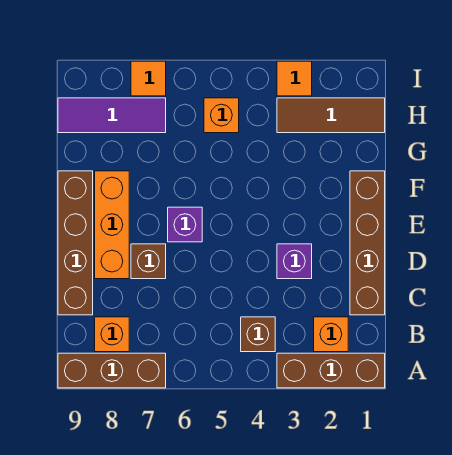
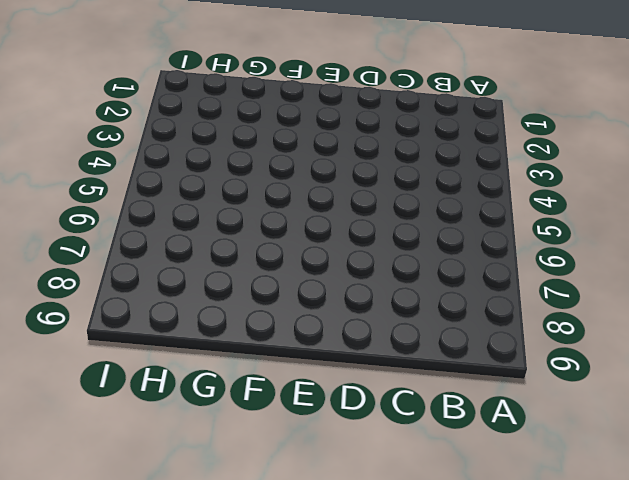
none -> brown brick A1:A3 level 1
none -> brown brick A7:A9 level 1
none -> orange brick B2 level 1

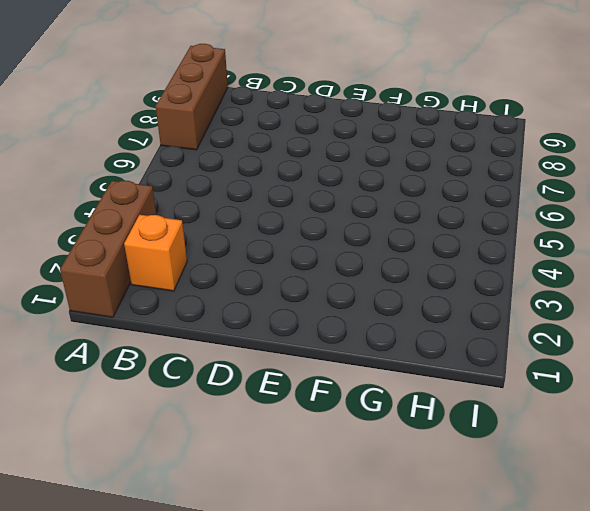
none -> brown brick B4 level 1
none -> orange brick B8 level 1
none -> brown brick C1:F1 level 1

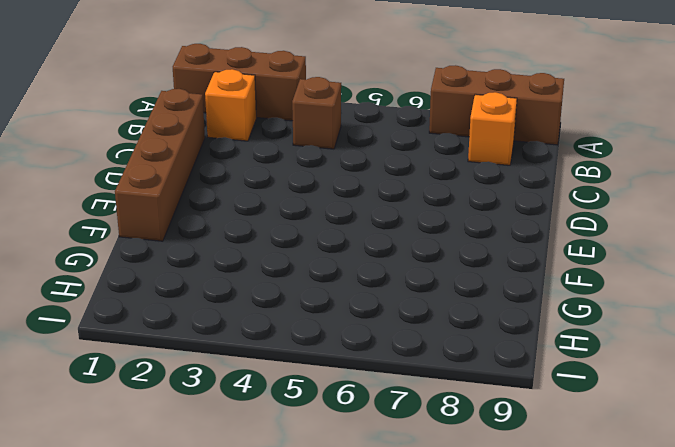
none -> brown brick C9:F9 level 1
none -> purple brick D3 level 1
none -> brown brick D7 level 1

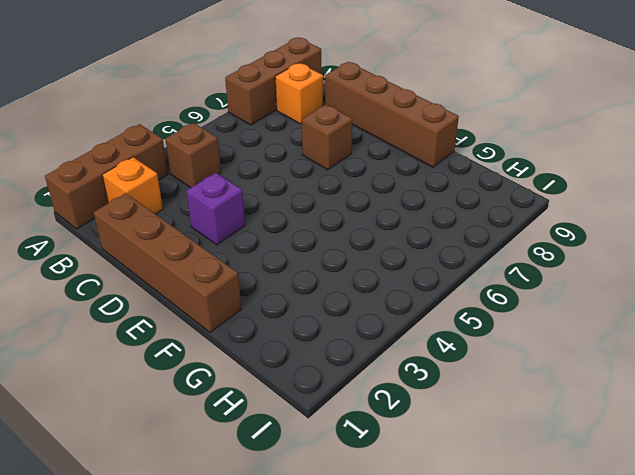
none -> orange brick D8:F8 level 1
none -> purple brick E6 level 1
none -> brown tile H1:H3 level 1

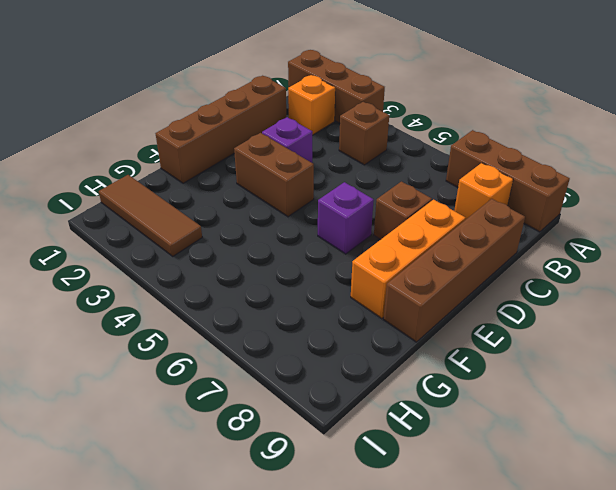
brown brick E3:E4 level 1 -> none
none -> orange brick H5 level 1
none -> purple tile H7:H9 level 1
none -> orange tile I3 level 1

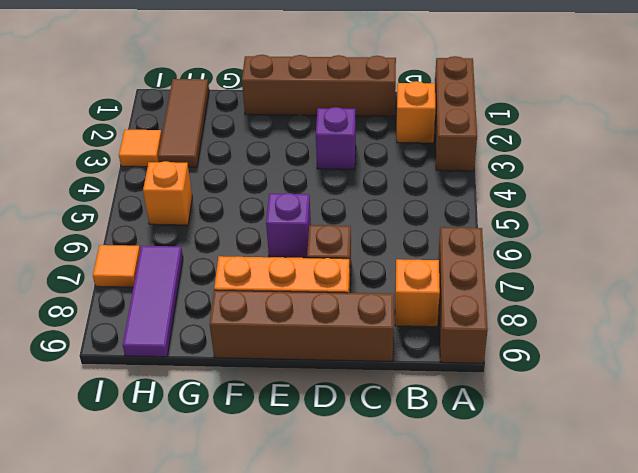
none -> brown brick B4 level 1

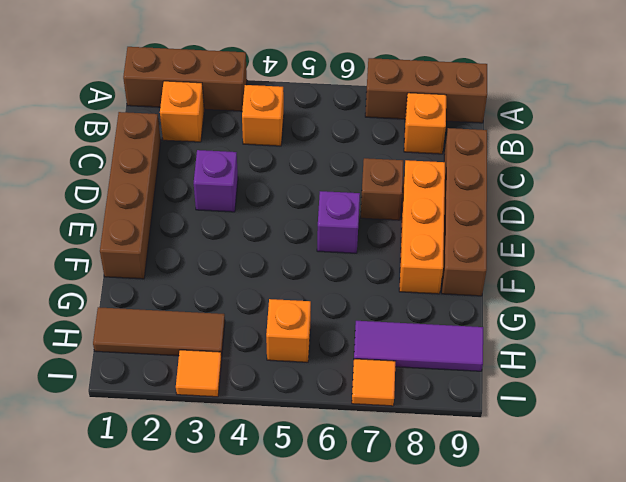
orange brick B4 level 1 -> brown brick B4 level 1

